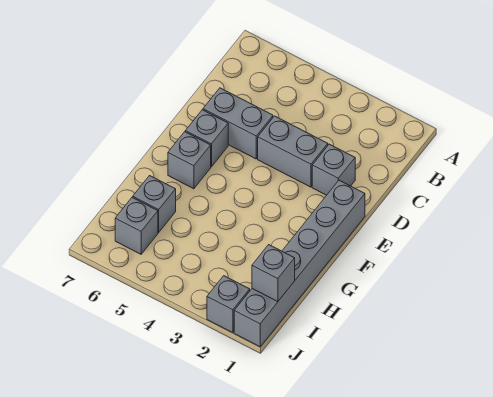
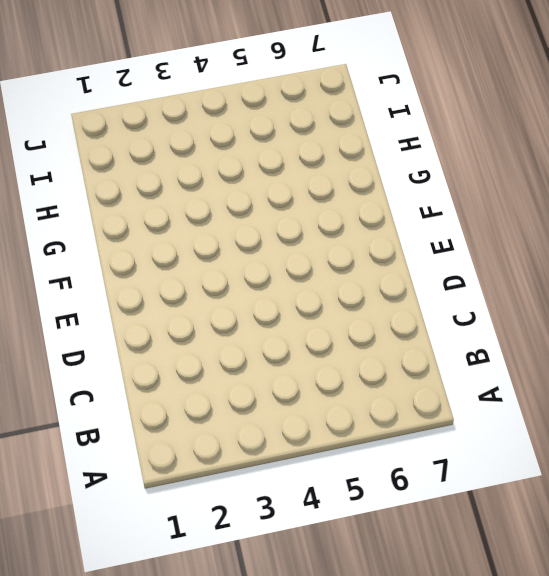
none -> grey brick D2 level 1
none -> grey brick D3:D4 level 1

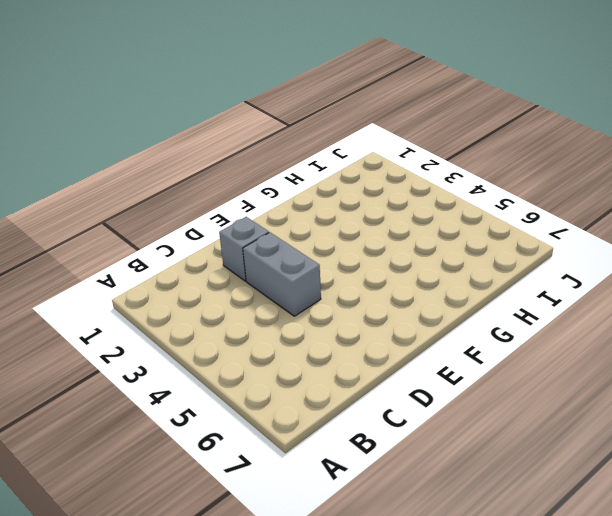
none -> grey brick D5:D6 level 1
none -> grey brick E1:J1 level 1

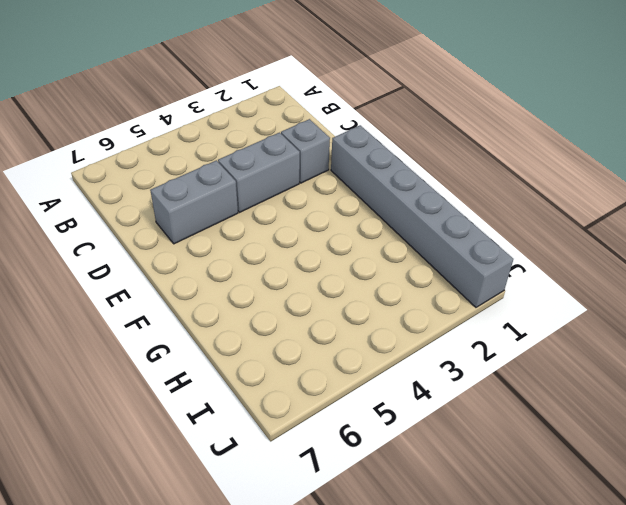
none -> grey brick E6 level 1
none -> grey brick F6 level 1

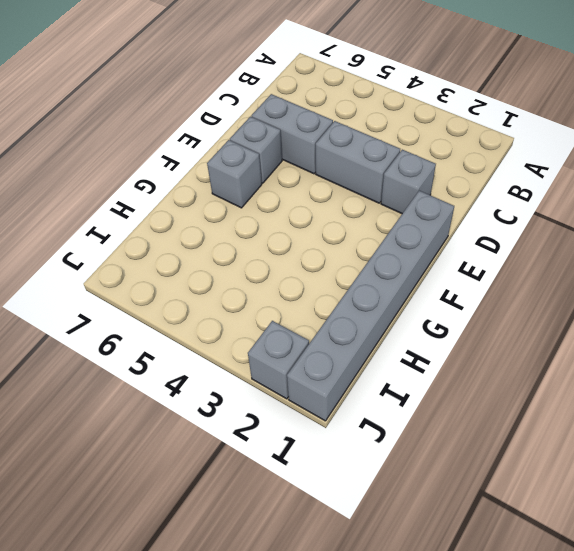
none -> grey brick H6 level 1
none -> grey brick I6 level 1

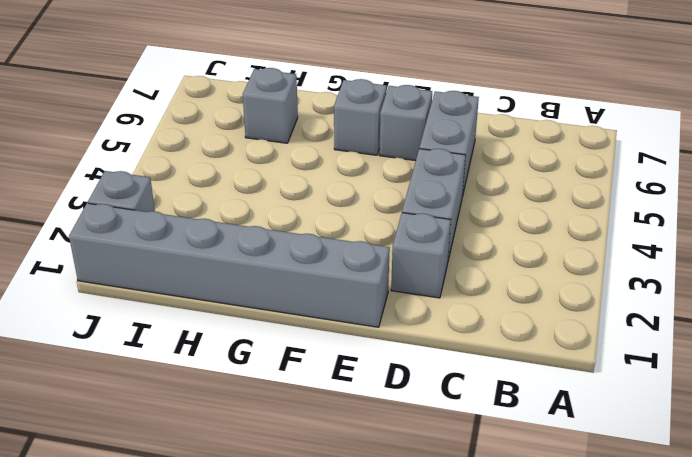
none -> grey brick I6 level 1
none -> grey brick I1 level 2

